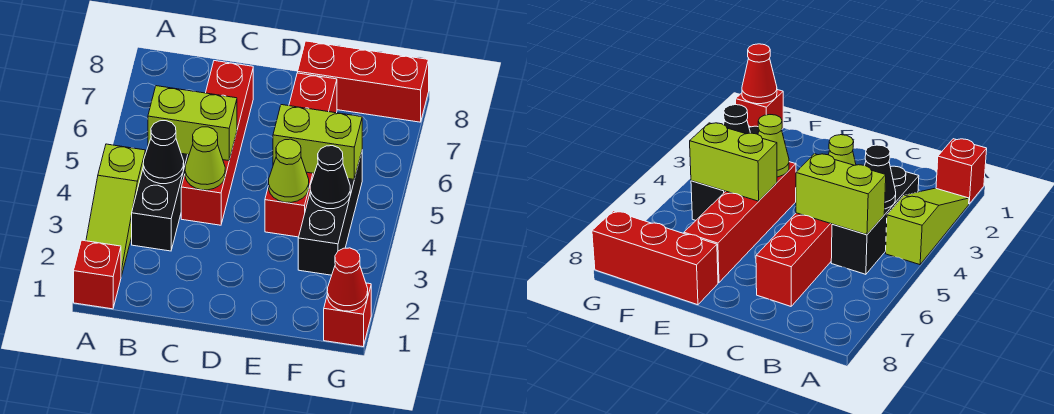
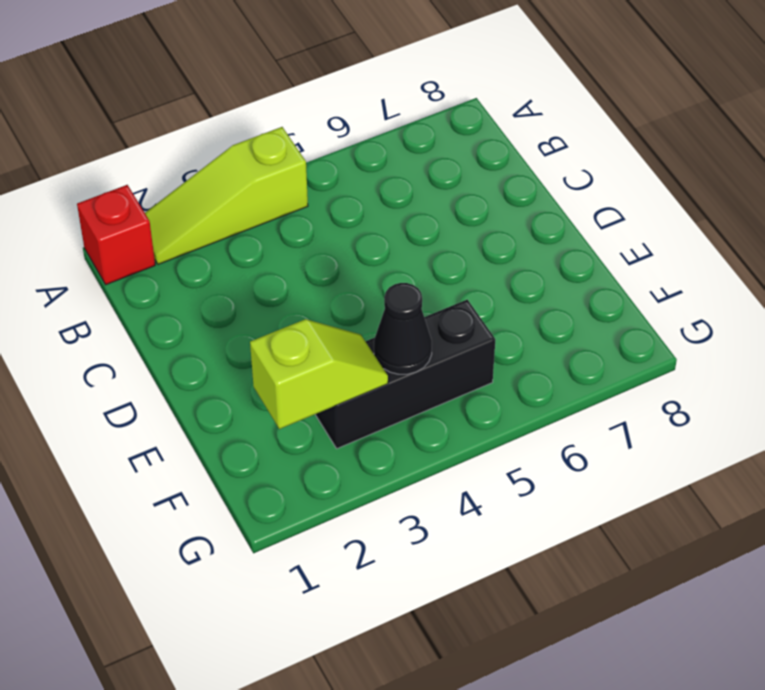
lime slope F2:F3 level 2 top 2 -> none
none -> black brick B3:B5 level 1
none -> red brick C4:C7 level 1
none -> red brick E4:E7 level 1

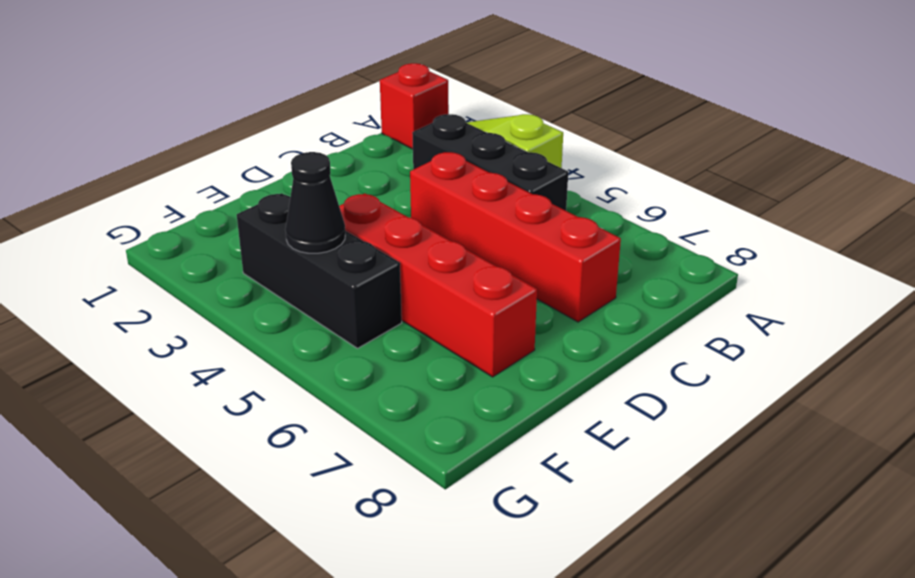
none -> red brick E8:G8 level 1
none -> red brick G1 level 1
none -> black cone B4 level 2

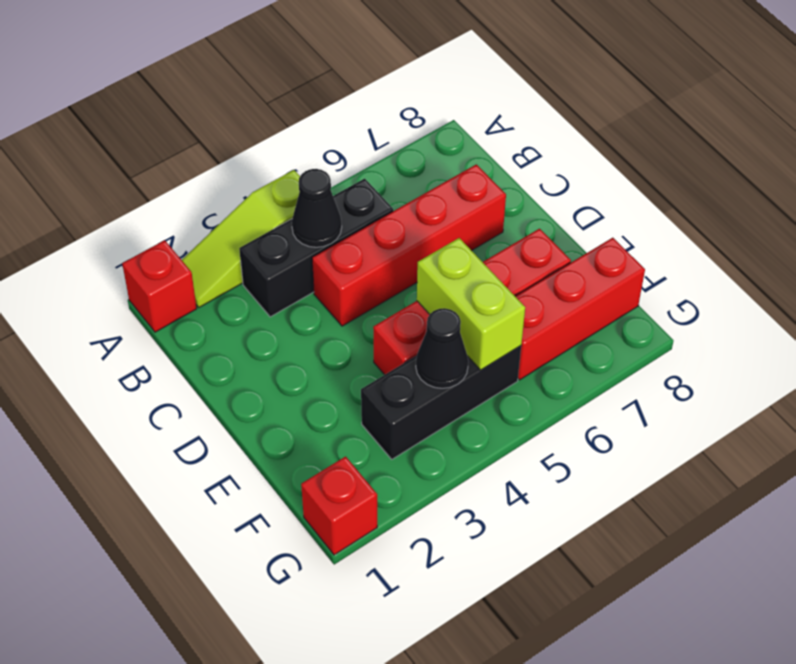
red brick F6:F8 level 1 -> red brick E8:G8 level 1
none -> lime brick B5:C5 level 2
none -> lime cone C4 level 2
none -> lime cone E4 level 2

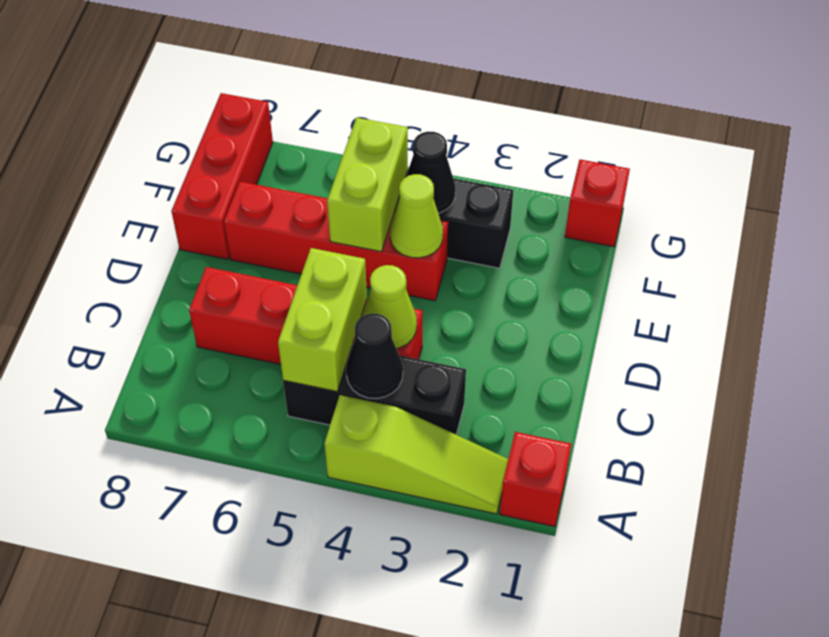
none -> red cone G1 level 2

